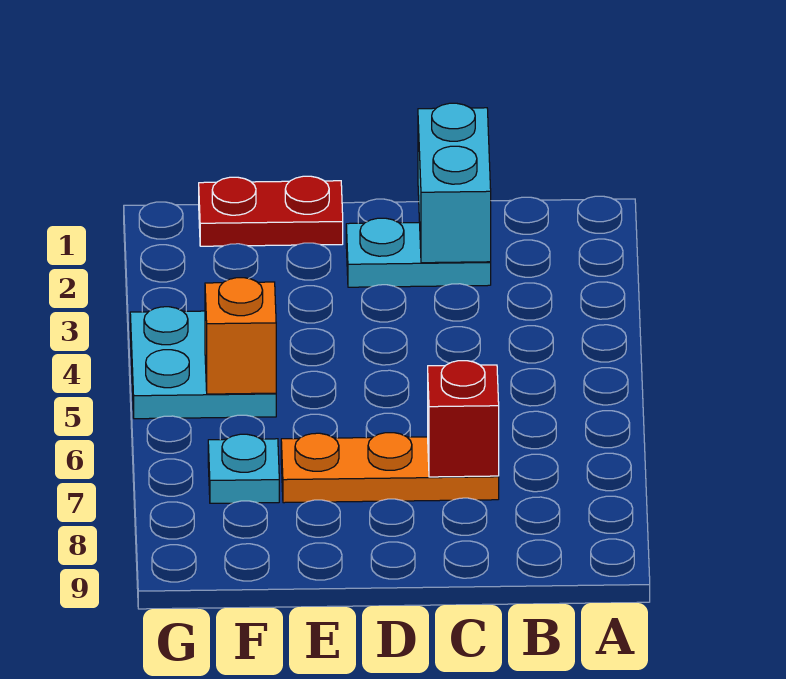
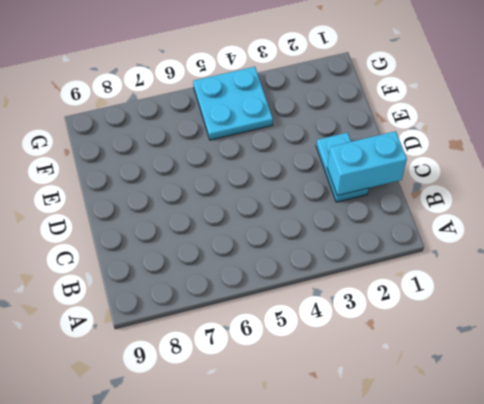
none -> orange plate C7:E7 level 1
none -> red plate E1:F1 level 1

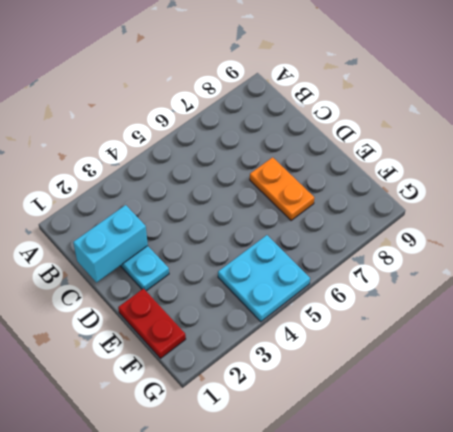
orange plate D7:E7 level 1 -> orange plate C7:E7 level 1
none -> cyan plate F7 level 1
none -> red brick C7 level 2

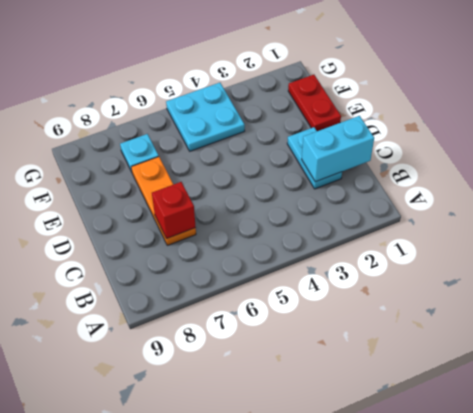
none -> orange brick F5 level 2

